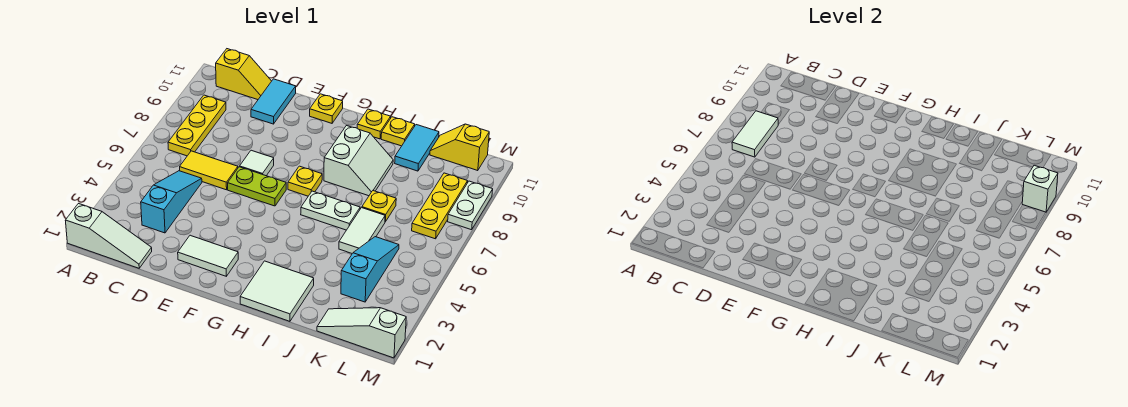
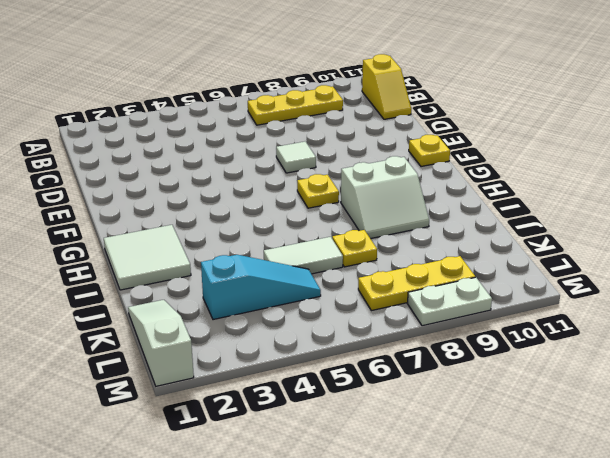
none -> white slope A1:C1 level 1 top A
none -> cyan slope C3:C5 level 1 top 3
none -> yellow tile C6:D6 level 1

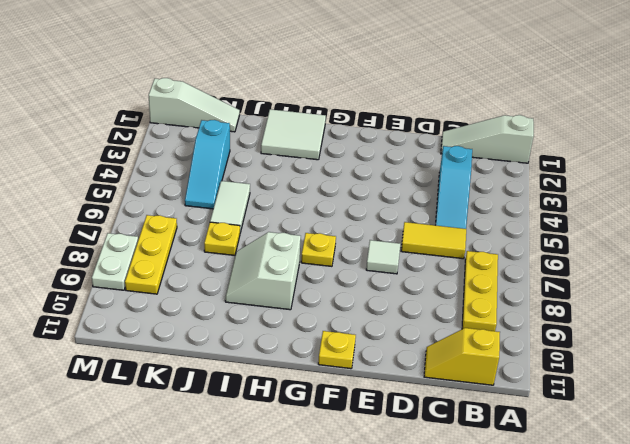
none -> cyan tile D10:D11 level 1
none -> white tile E2:F2 level 1
none -> lime plate E6:F6 level 1

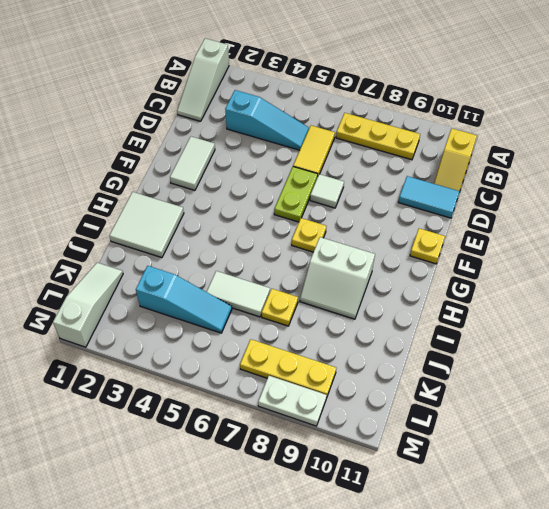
none -> white plate H6:I6 level 1
none -> yellow plate H11 level 1
none -> yellow plate I11 level 1

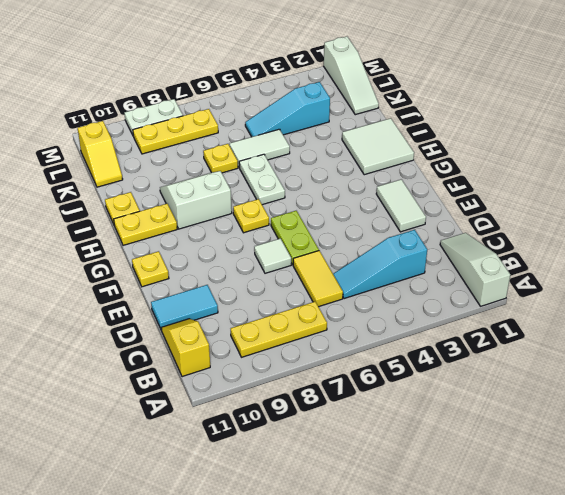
yellow plate H10:H11 level 1 -> yellow plate H11 level 1
none -> cyan tile J10:J11 level 1
none -> white tile B7:B8 level 2
none -> white brick M9 level 2

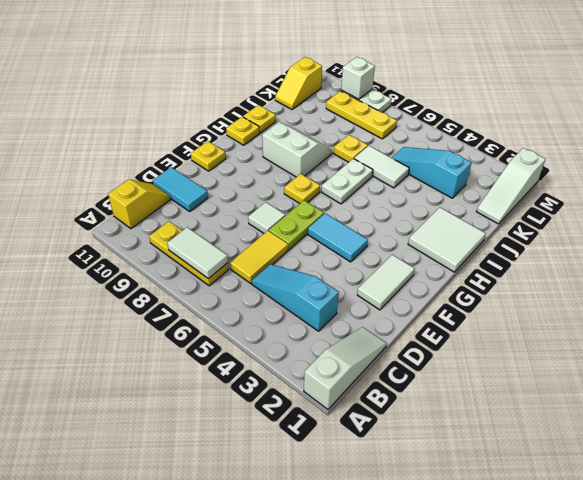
cyan tile F4:F5 level 1 -> cyan tile J10:J11 level 1

